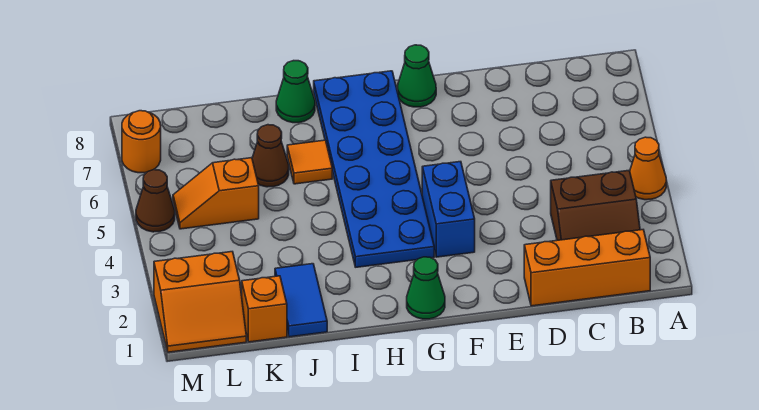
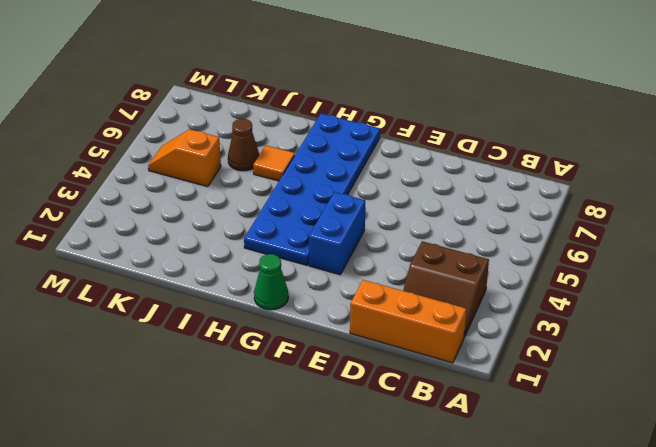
none -> orange cone A4 level 1
none -> green cone F8 level 1
none -> green cone I8 level 1

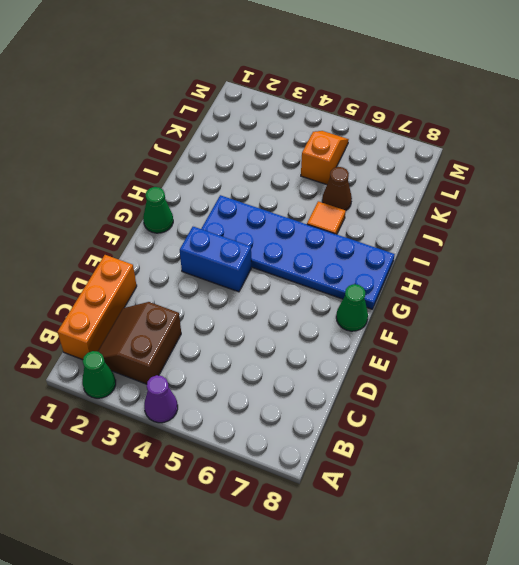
green cone A2 level 1 -> green cone I8 level 1
purple cone A4 level 1 -> orange cone A4 level 1
none -> blue tile J1:J2 level 1
none -> orange brick K1 level 1
none -> orange slope L1:M2 level 1 top 2

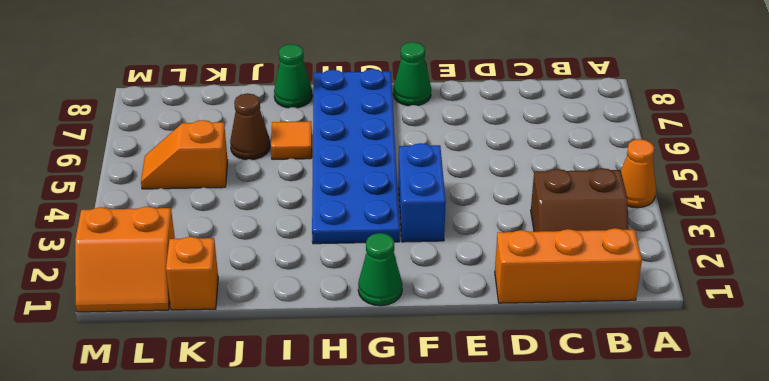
none -> blue tile J1:J2 level 1
none -> brown cone M5 level 1
none -> orange round brick M7 level 1

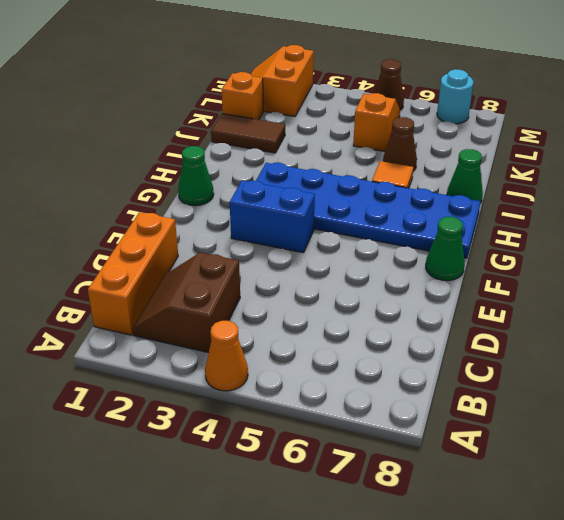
brown tile J1:J2 level 1 -> blue tile J1:J2 level 1
cyan round brick M7 level 1 -> orange round brick M7 level 1

